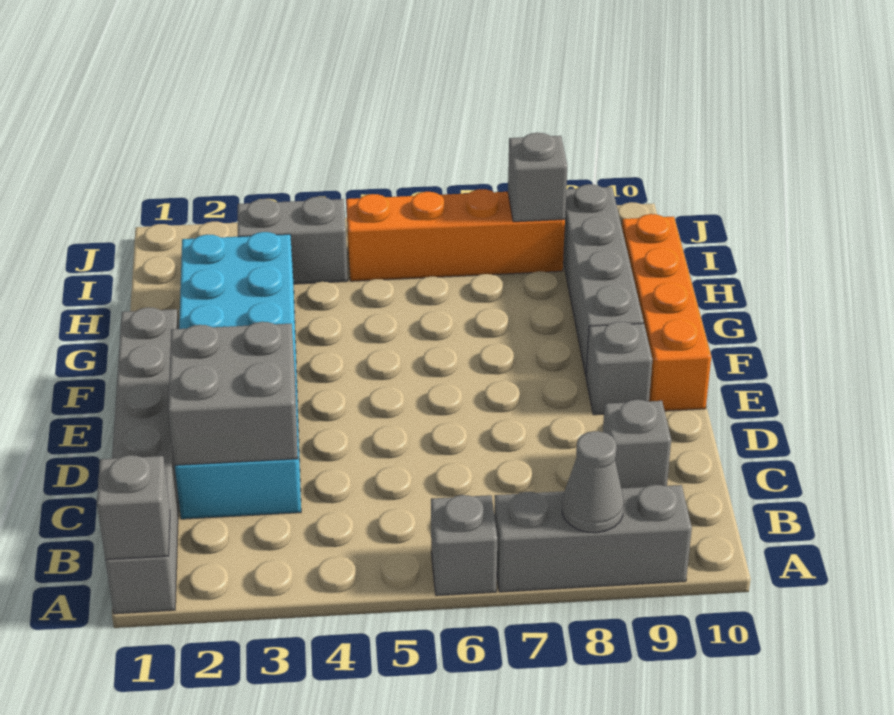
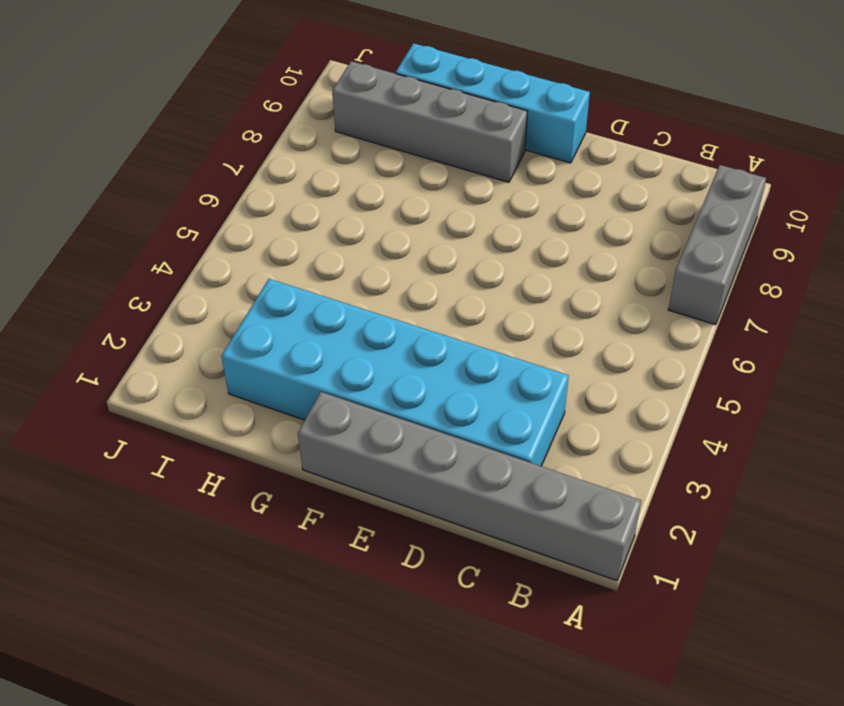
cyan brick E10:H10 level 1 -> orange brick E10:H10 level 1
none -> grey brick A6 level 1
none -> grey brick C9 level 1
none -> grey brick E9 level 1

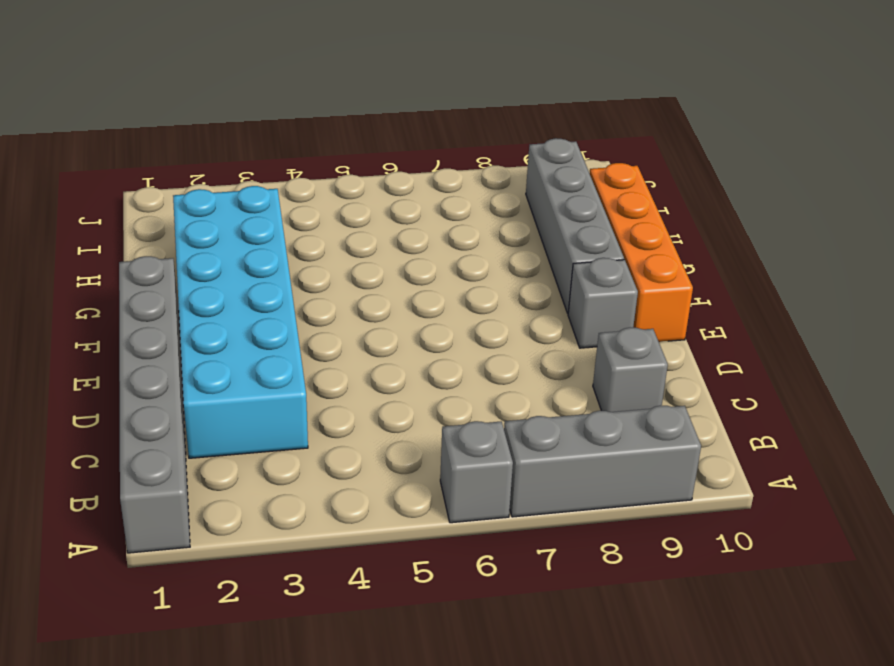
none -> grey brick I3:I4 level 1
none -> orange brick I5:I8 level 1
none -> grey brick A1 level 2

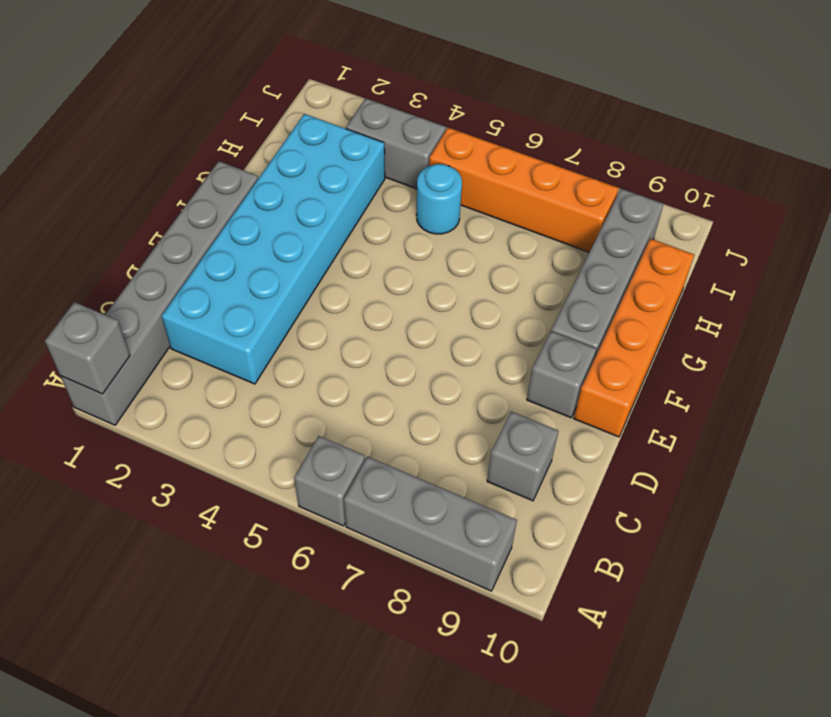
cyan round brick H5 level 1 -> none
none -> grey cone A8 level 2
none -> grey brick C2:D3 level 2
none -> grey brick I8 level 2

